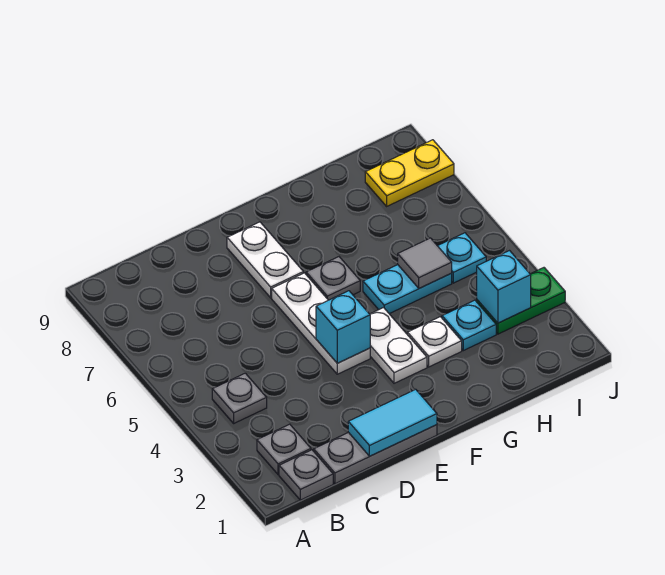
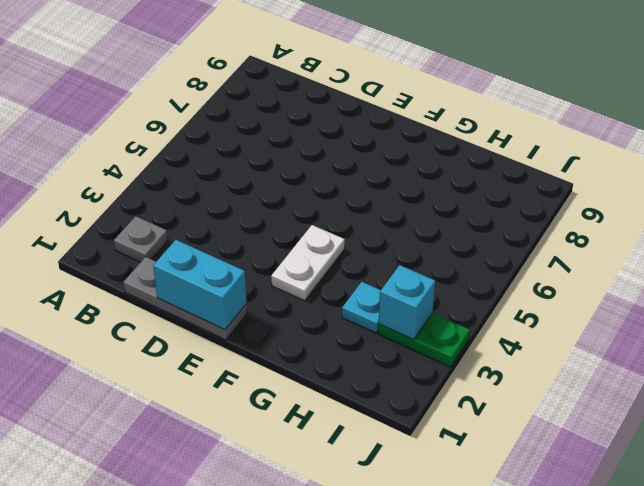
cyan brick D1:E1 level 2 -> cyan tile D1:E1 level 2
none -> grey plate B1 level 1
none -> grey plate B4 level 1
none -> white plate E4:E6 level 1

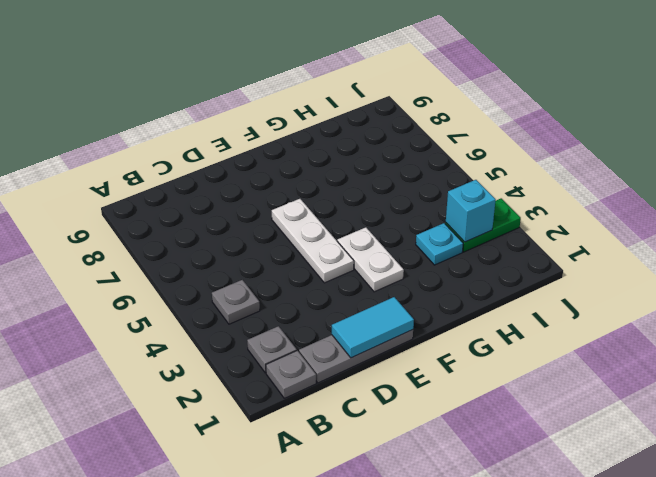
none -> white plate E7:E8 level 1
none -> grey plate F6 level 1
none -> white plate G3 level 1

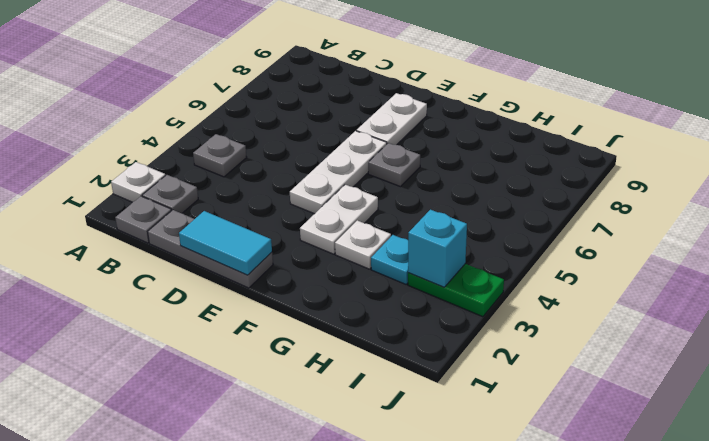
white plate A2 level 1 -> none
none -> cyan plate G5:H5 level 1
none -> cyan plate I5 level 1
none -> yellow plate I8:J8 level 1

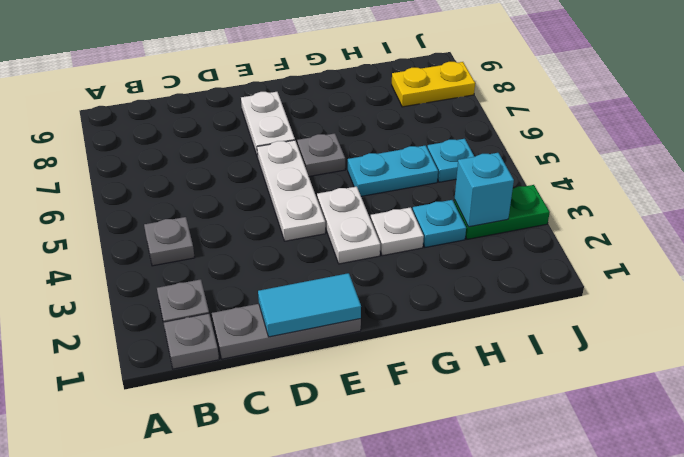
none -> cyan brick E4 level 2
none -> grey tile H5 level 2

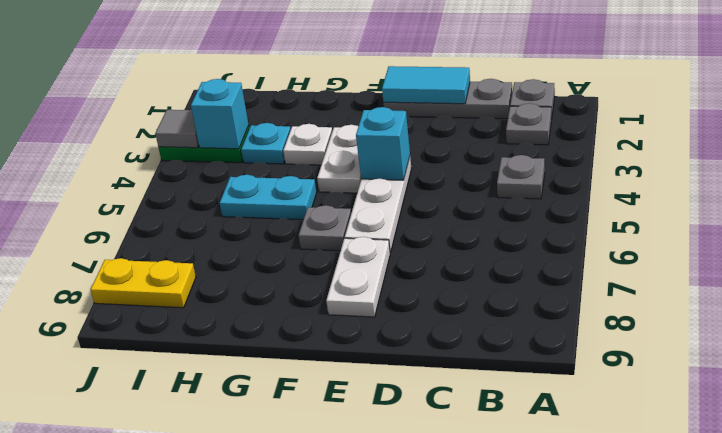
grey tile J3 level 2 -> grey tile H5 level 2
none -> cyan plate I5 level 1

